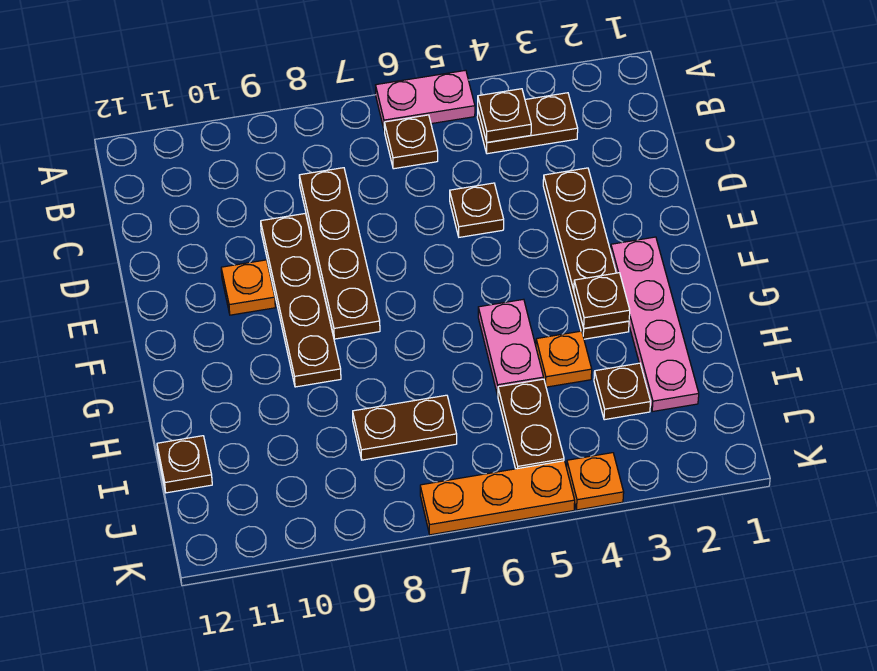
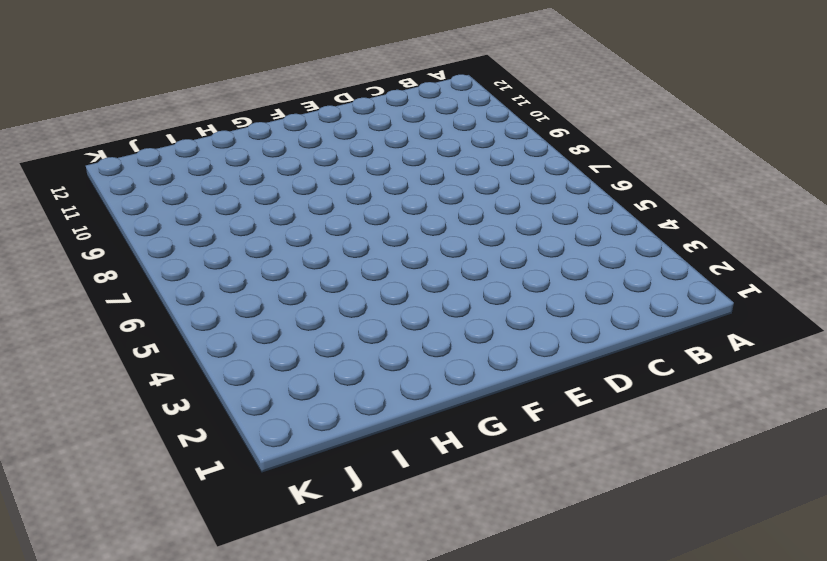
none -> pink plate A5:A6 level 1
none -> brown plate B3:B4 level 1
none -> brown plate B6 level 1

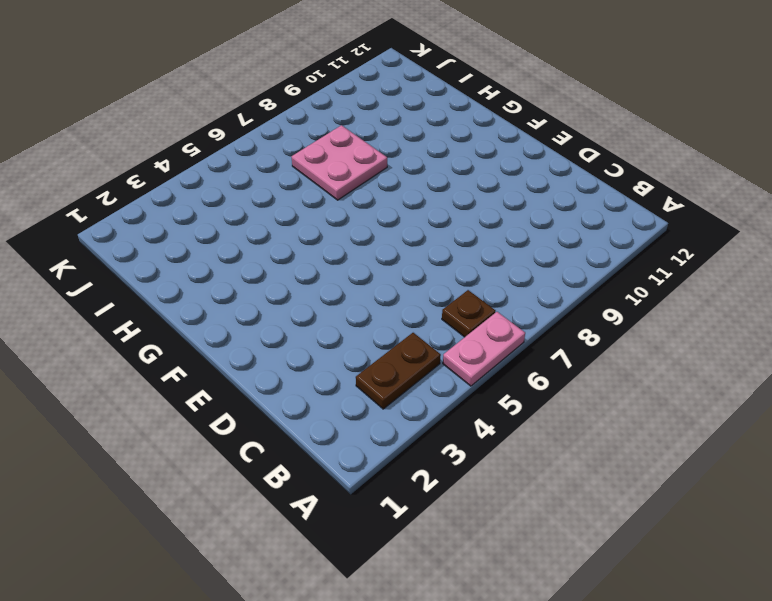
pink plate H7:I8 level 1 -> brown plate I7:I8 level 1
none -> brown plate C8:F8 level 1
none -> brown plate D3:G3 level 1
none -> brown plate D5 level 1

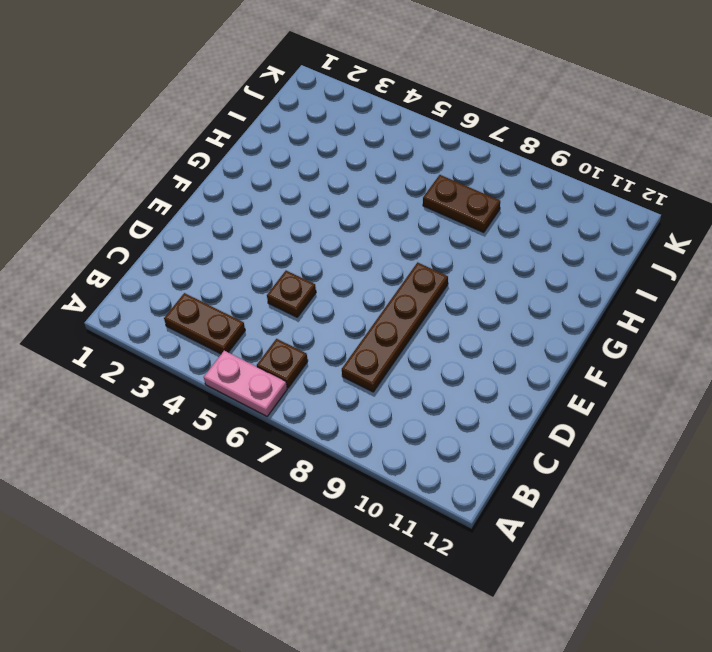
none -> brown plate D3:G3 level 1
none -> brown plate D9:G9 level 1
none -> orange plate E10 level 1

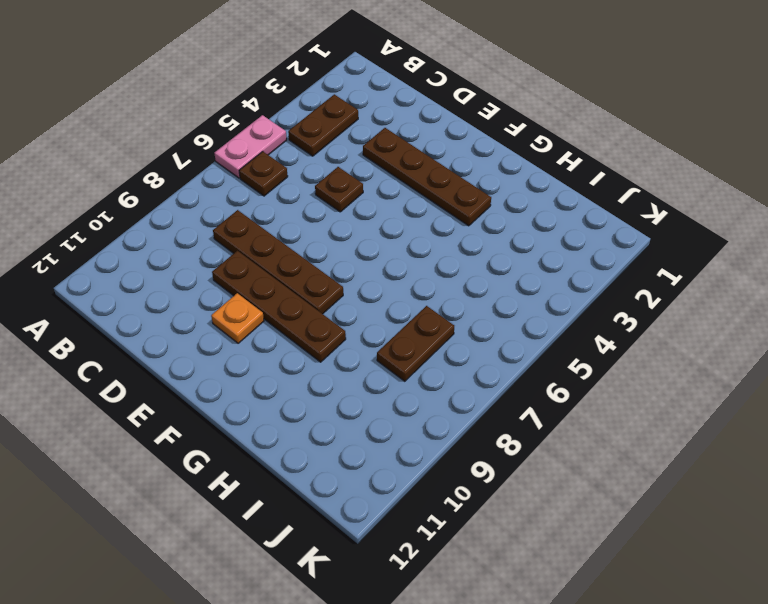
none -> pink plate F2:I2 level 1
none -> pink plate G5:H5 level 1
none -> orange plate H4 level 1

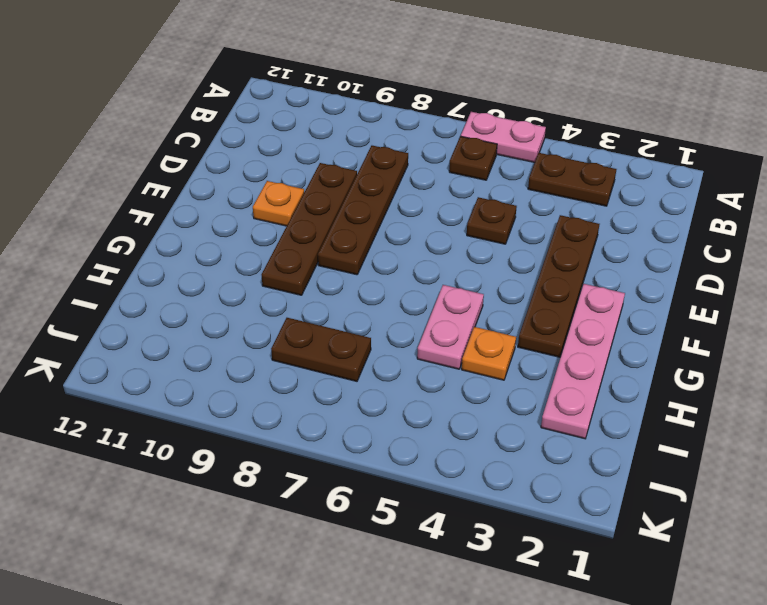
none -> brown plate I3 level 1
none -> brown plate I5:J5 level 1
none -> brown plate I12 level 1

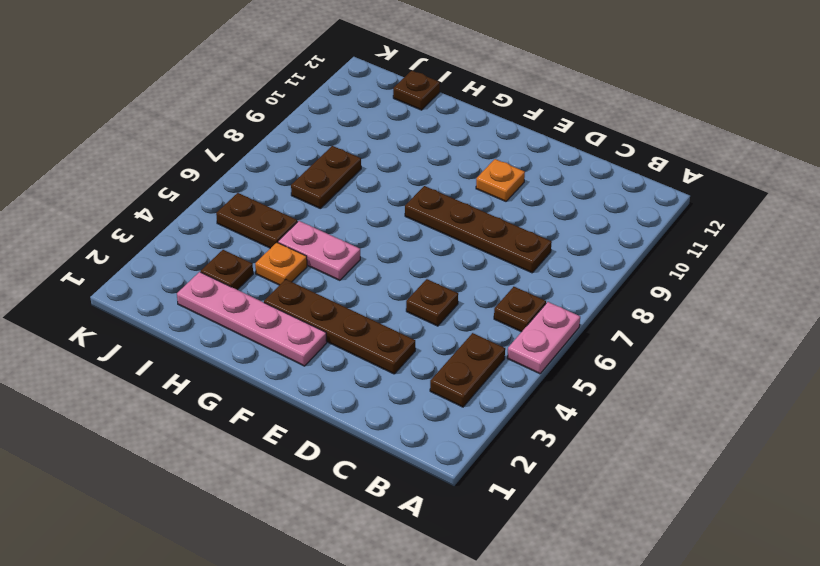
none -> brown plate D9:G9 level 1
none -> orange plate K4 level 1
none -> orange plate K5:K7 level 1

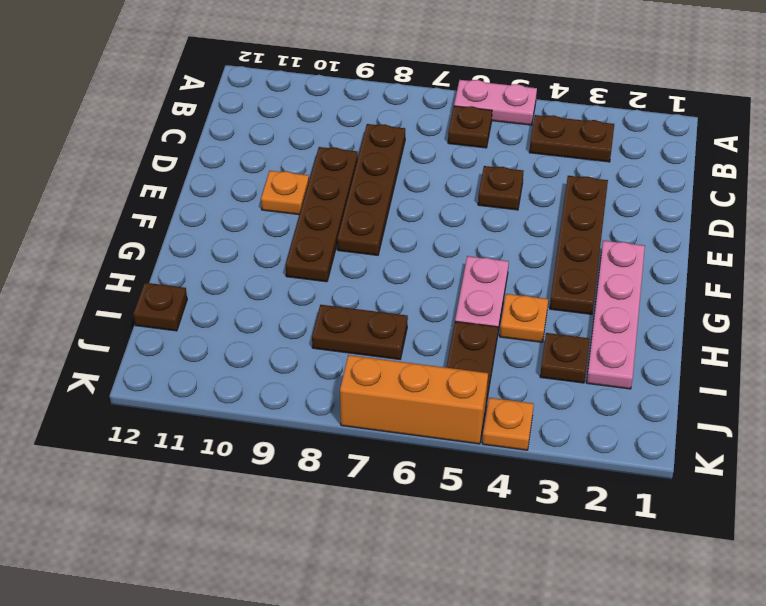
orange brick K5:K7 level 1 -> orange plate K5:K7 level 1
none -> brown plate B4 level 2
none -> brown plate G3 level 2

